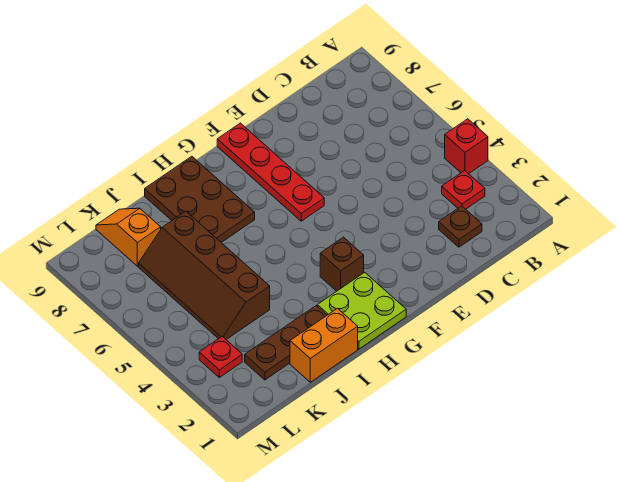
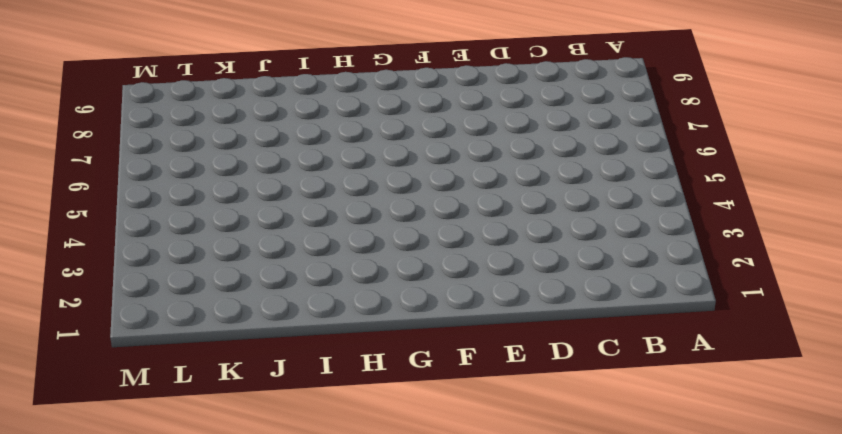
none -> red brick A4 level 1
none -> red plate B3 level 1
none -> brown plate C2 level 1

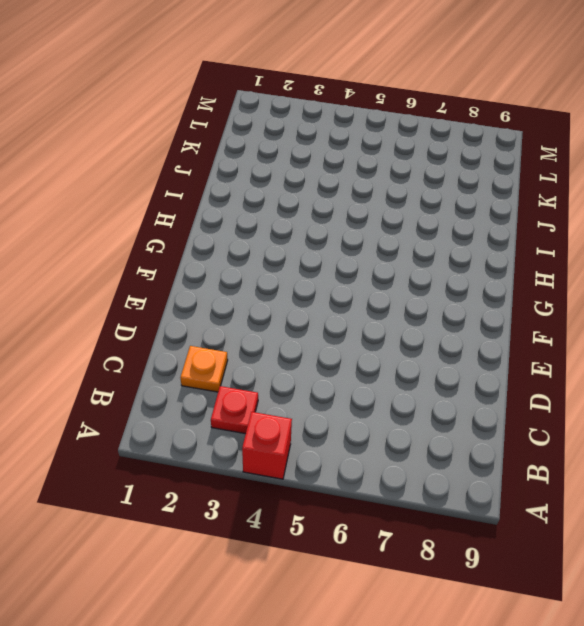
orange plate C2 level 1 -> brown plate C2 level 1
none -> red plate F6:F9 level 1
none -> lime plate G1:H2 level 1
none -> brown brick G3 level 1

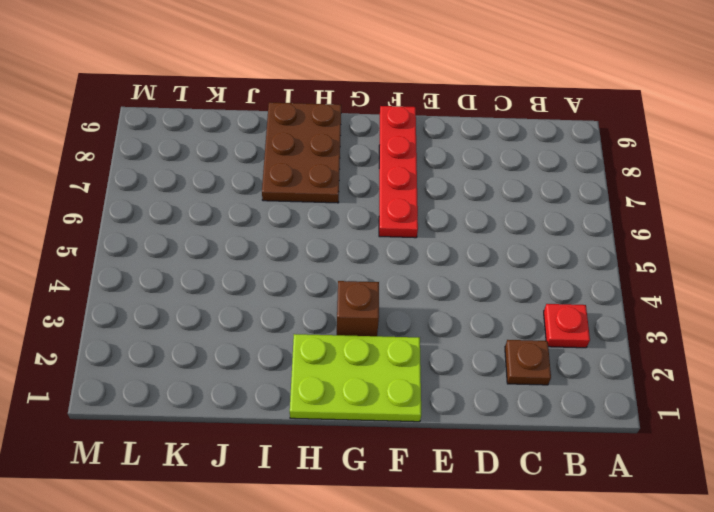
lime plate F1:H2 level 1 -> lime plate G1:H2 level 1
none -> red brick A4 level 1
none -> orange brick I1:J1 level 1
none -> brown plate I2:K2 level 1

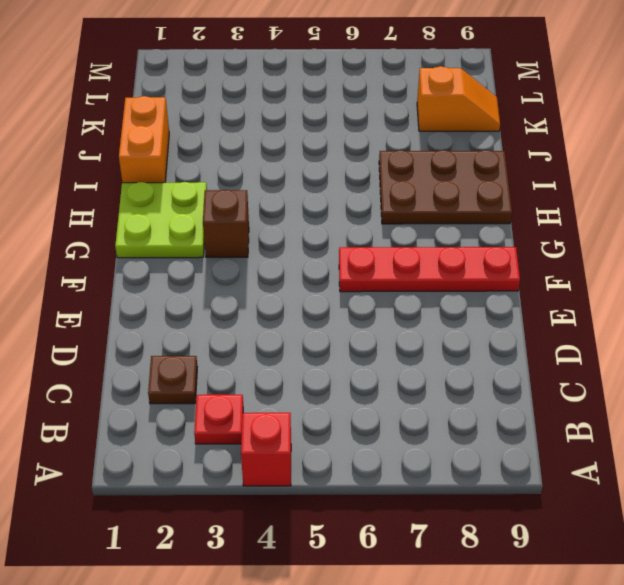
none -> brown plate I2:K2 level 1
none -> brown slope J4:K7 level 1 top J
none -> red plate L3 level 1

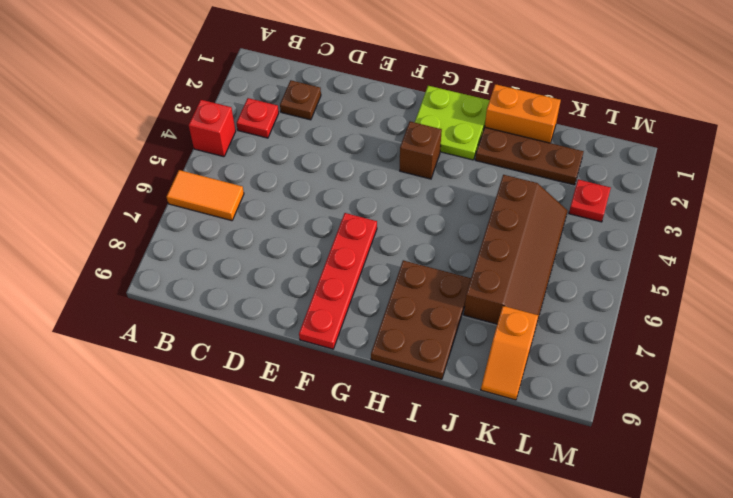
orange tile A6:B6 level 1 -> none

